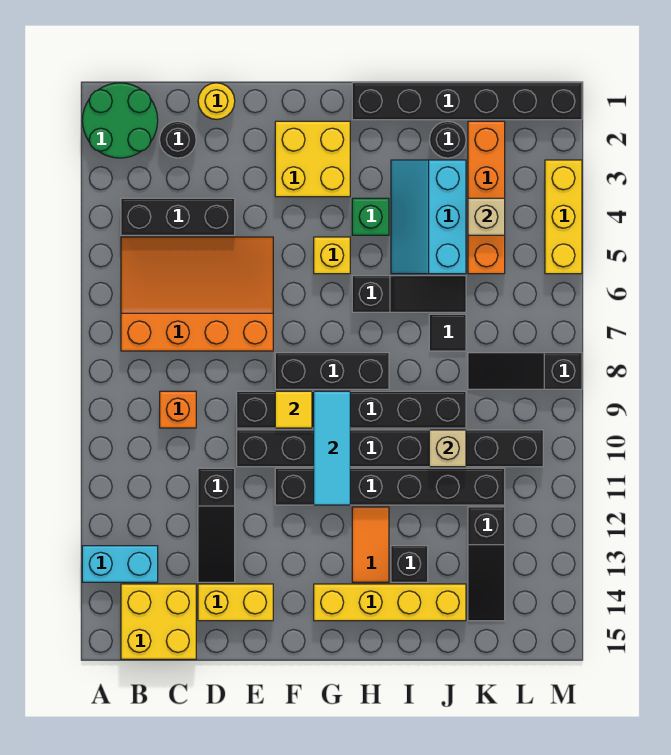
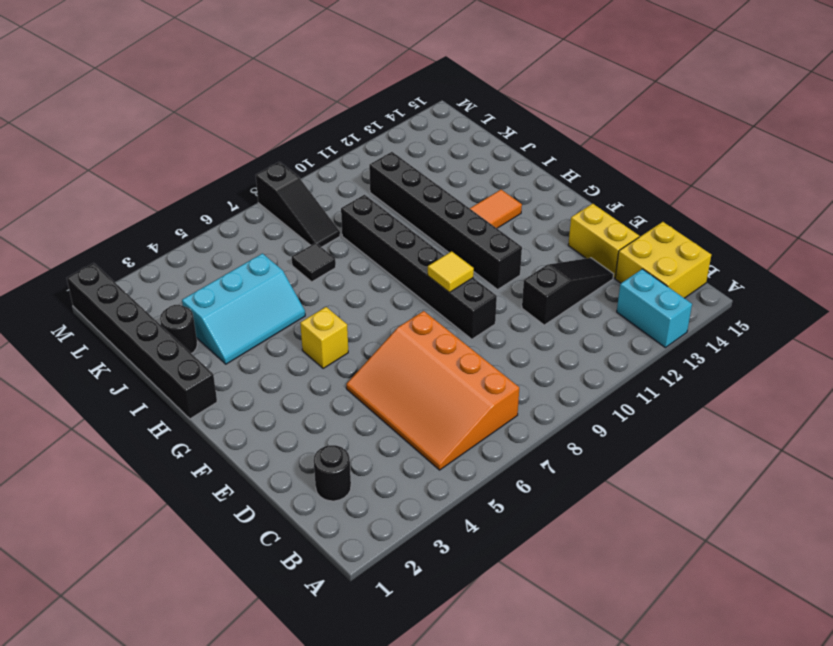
none -> green round brick A1:B2 level 1
none -> black brick B4:D4 level 1
none -> orange brick C9 level 1
none -> yellow round brick D1 level 1

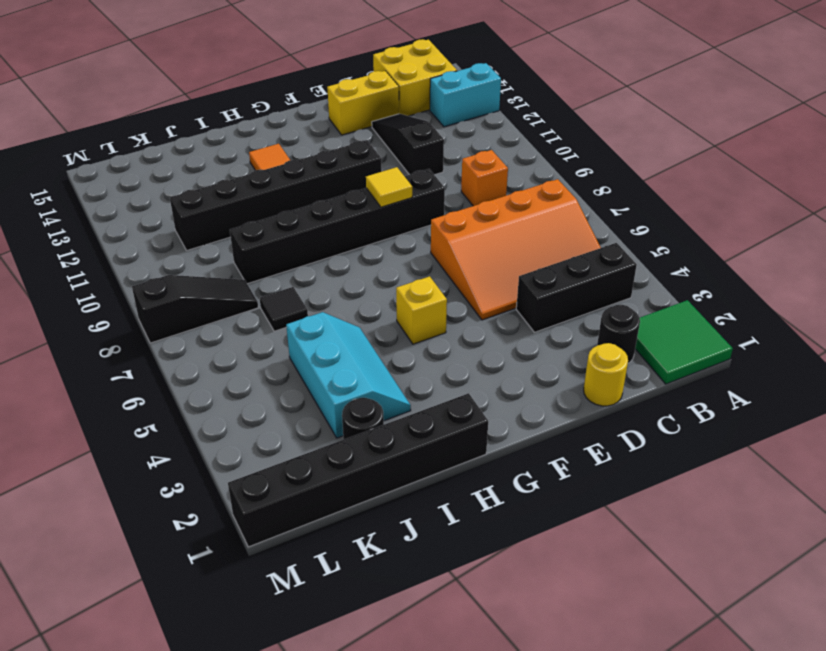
green tile A1:B2 level 1 -> green round brick A1:B2 level 1
none -> black brick E10:L10 level 1
none -> yellow brick F2:G3 level 1
none -> black brick F8:H8 level 1
none -> yellow brick G14:J14 level 1

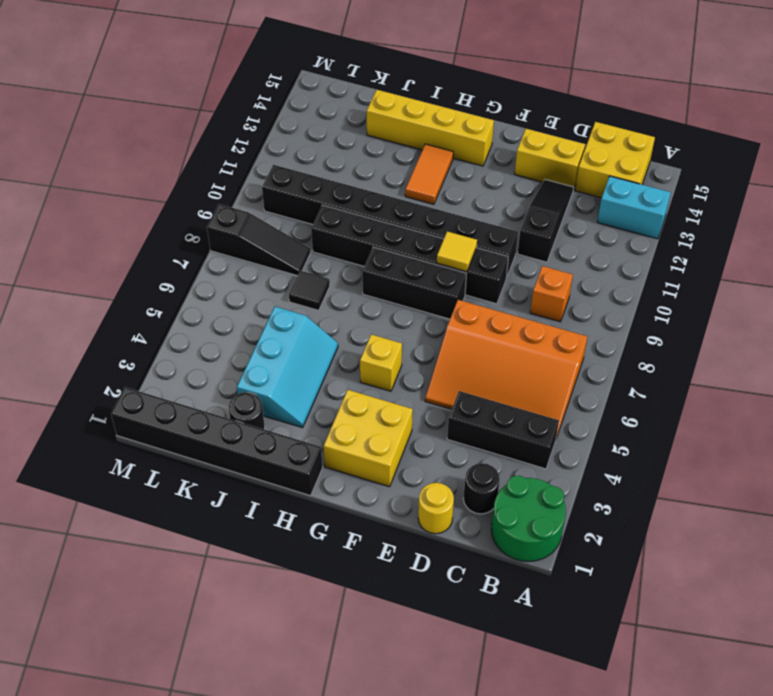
none -> black brick F11:K11 level 1
none -> green brick H4 level 1
none -> black slope H6:J6 level 1 top H
none -> black brick I13 level 1

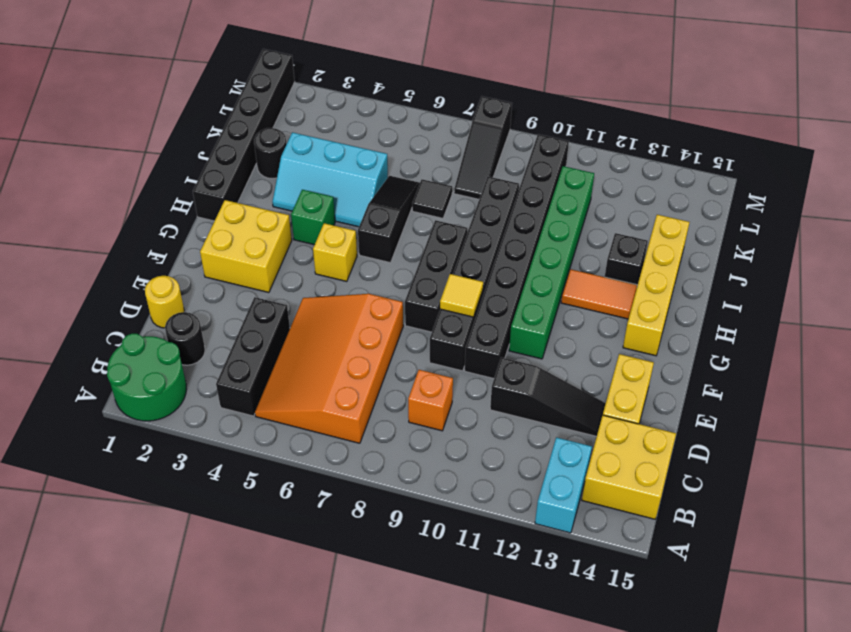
green brick F11:K11 level 1 -> black brick F11:K11 level 1
none -> orange brick K2:K5 level 1
none -> black slope K12:K14 level 1 top 12
none -> yellow brick M3:M5 level 1
none -> cyan tile G9:G11 level 2

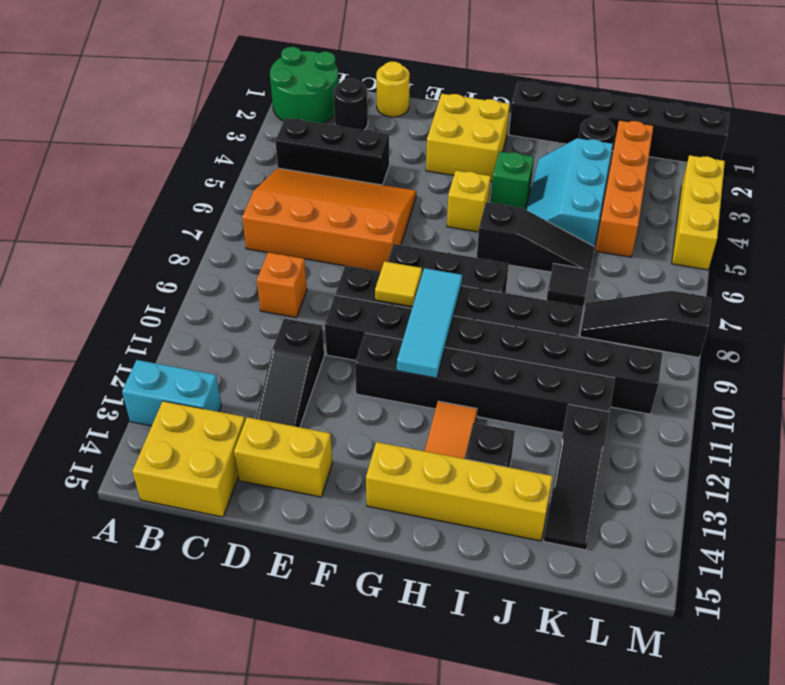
none -> tan brick J10 level 2
none -> tan brick K4 level 2

